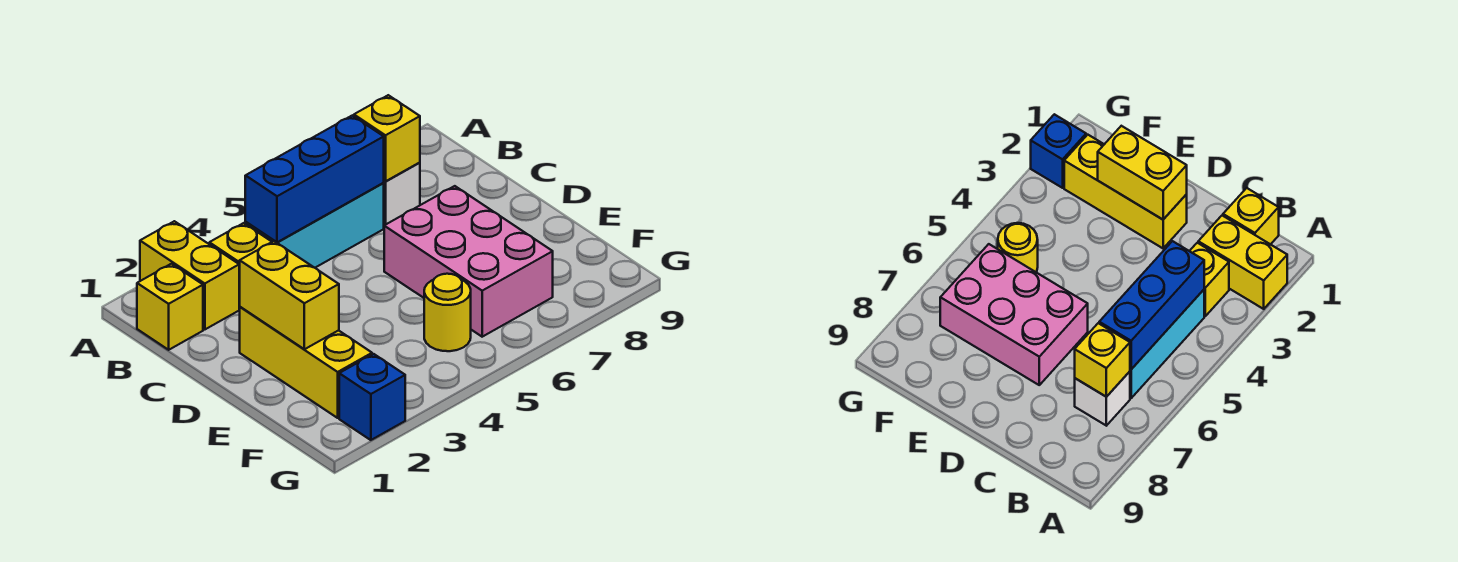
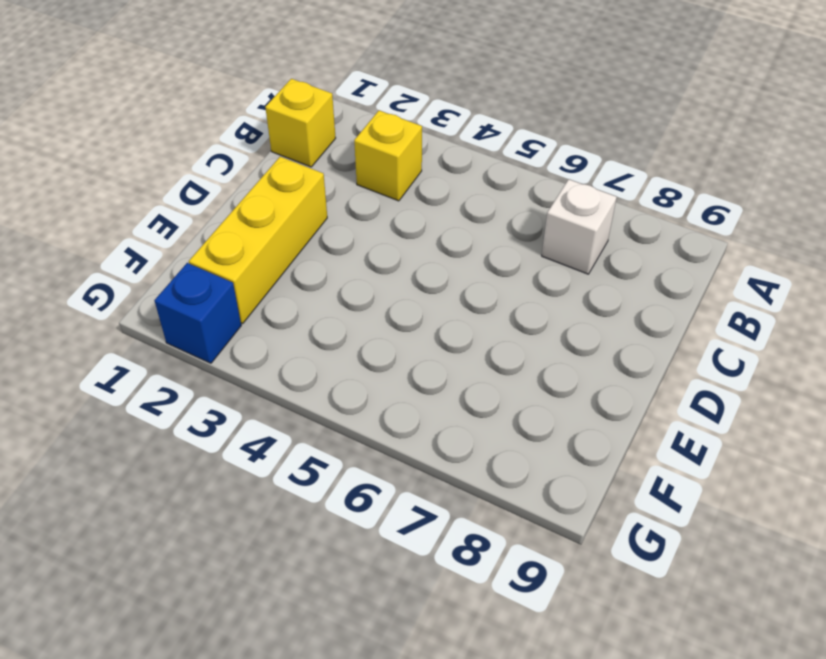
none -> yellow brick A2:B2 level 1
none -> cyan brick B4:B6 level 1
none -> pink brick D6:F7 level 1

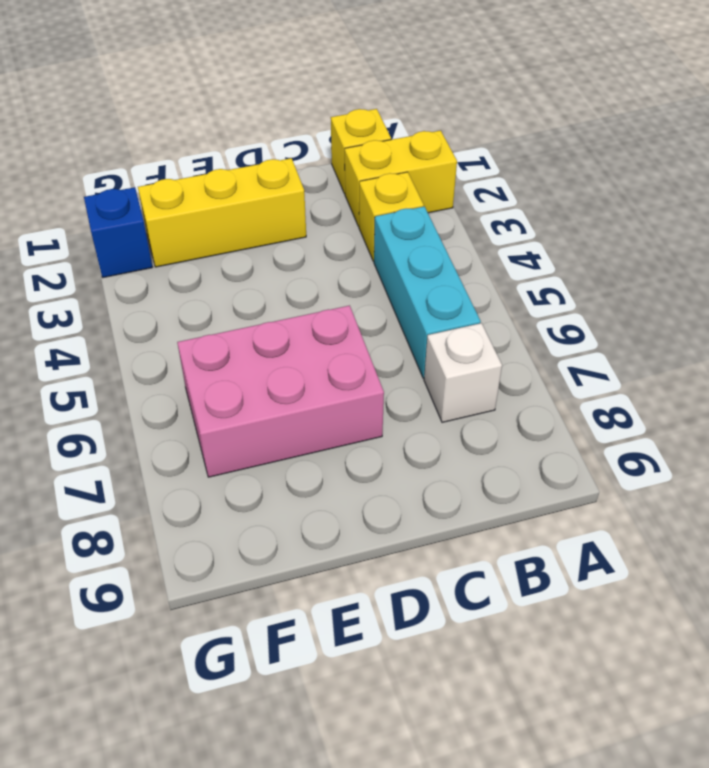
none -> yellow round brick F5 level 1
none -> blue brick B4:B6 level 2
none -> yellow brick B7 level 2

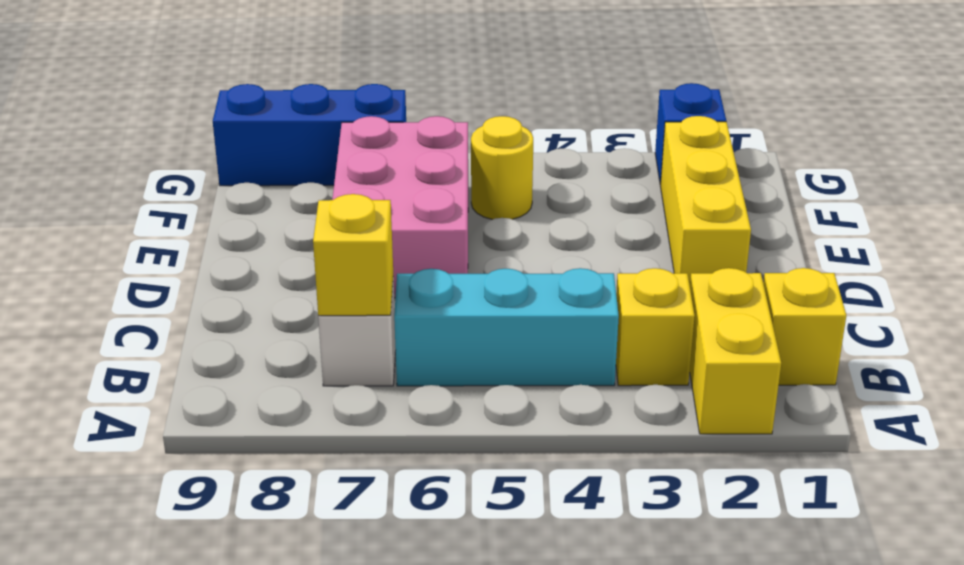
blue brick G7:G9 level 1 -> blue brick B4:B6 level 2
none -> yellow brick D2:E2 level 2

